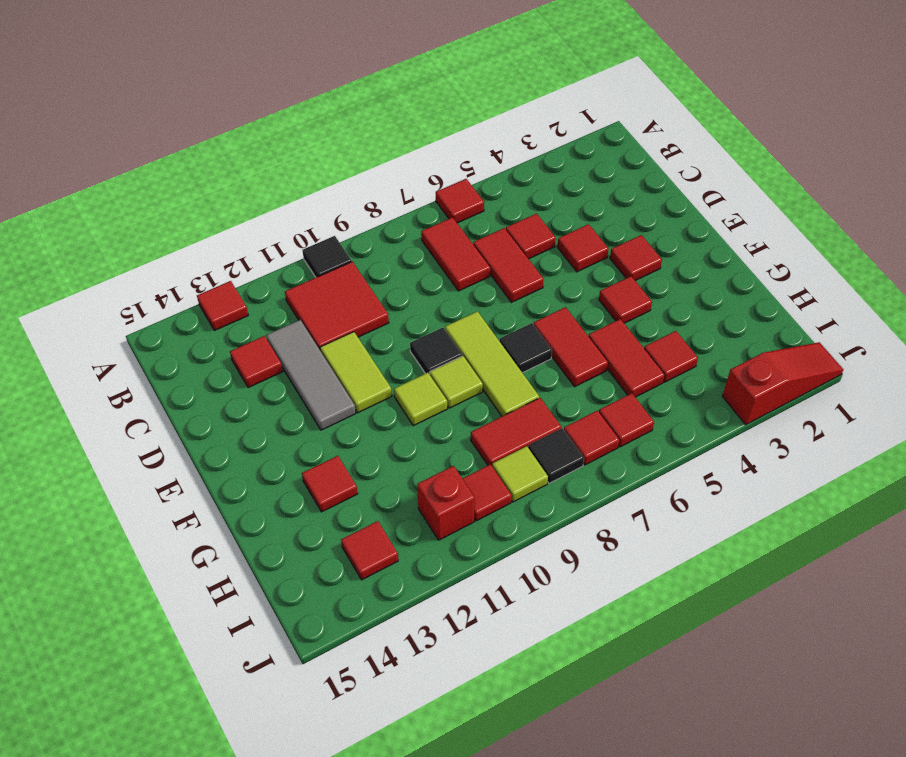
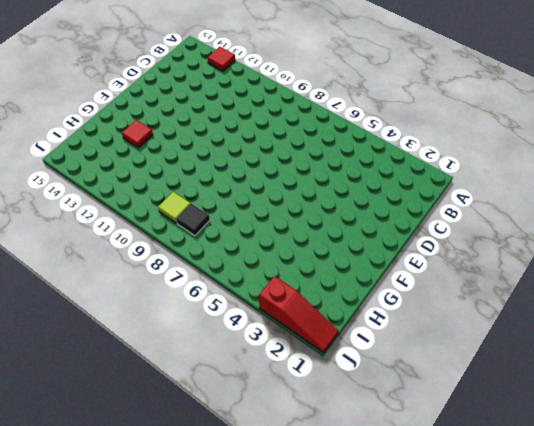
none -> red tile A6 level 1
none -> black tile A10 level 1
none -> red tile B7:C7 level 1
none -> red tile B10:C11 level 1

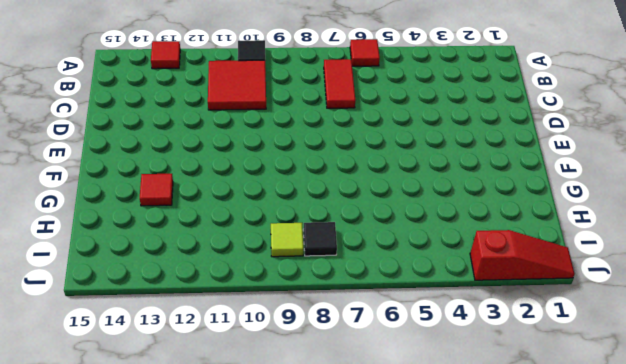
none -> red tile C5 level 1
none -> red tile C6:D6 level 1
none -> grey tile C12:E12 level 1
none -> red tile C13 level 1

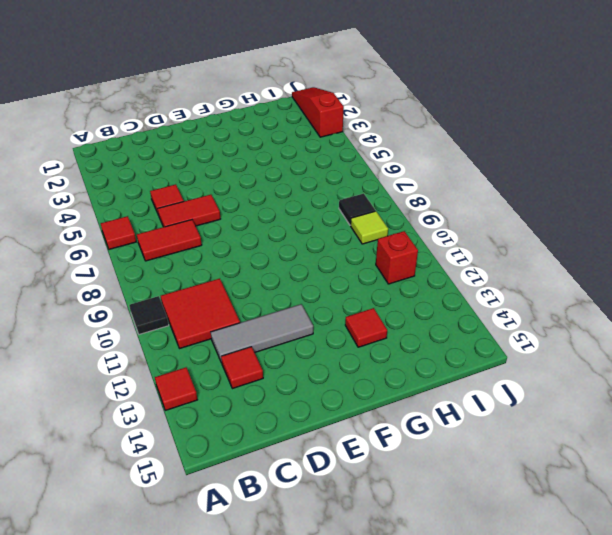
none -> red tile D4 level 1
none -> lime tile D11:E11 level 1
none -> red tile E3 level 1
none -> lime tile E8:G8 level 1

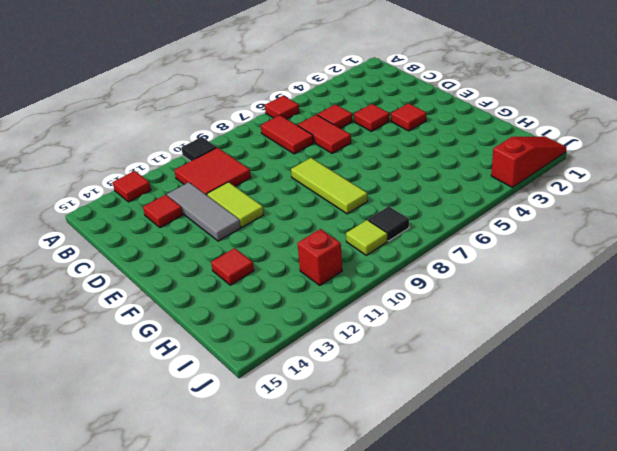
none -> black tile E9 level 1
none -> red tile F4 level 1
none -> red tile F6:G6 level 1
none -> black tile F7 level 1

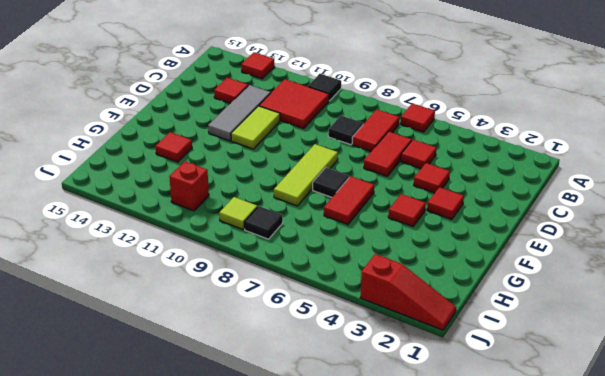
black tile C8 level 1 -> black tile E9 level 1
none -> lime tile F9 level 1
none -> lime tile F10 level 1
none -> red tile G5:H5 level 1
none -> red tile H4 level 1

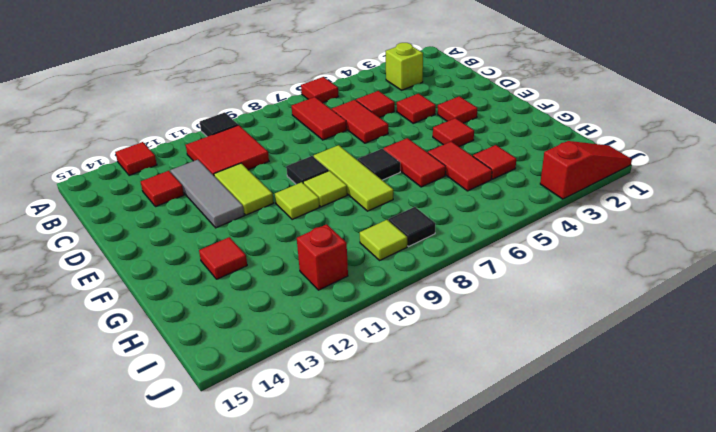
lime brick B3 level 1 -> none
none -> red tile H8:H9 level 1
none -> red tile I6 level 1
none -> red tile I7 level 1
none -> red tile I10 level 1

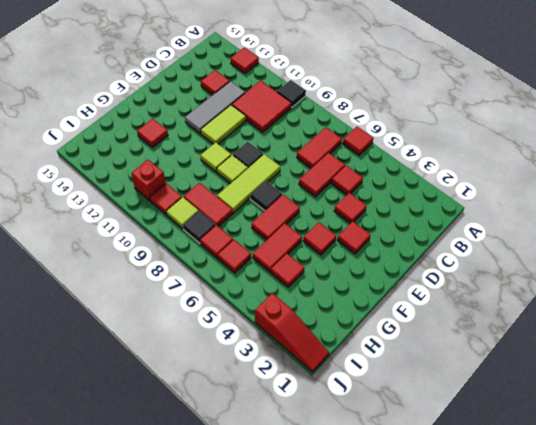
none -> red tile I13 level 1

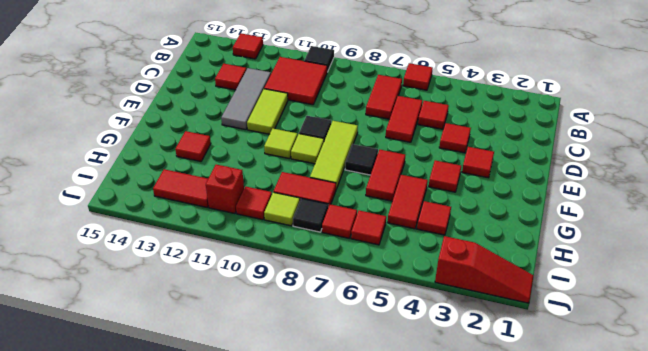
red tile I12:I13 level 1 -> red tile I13 level 1

